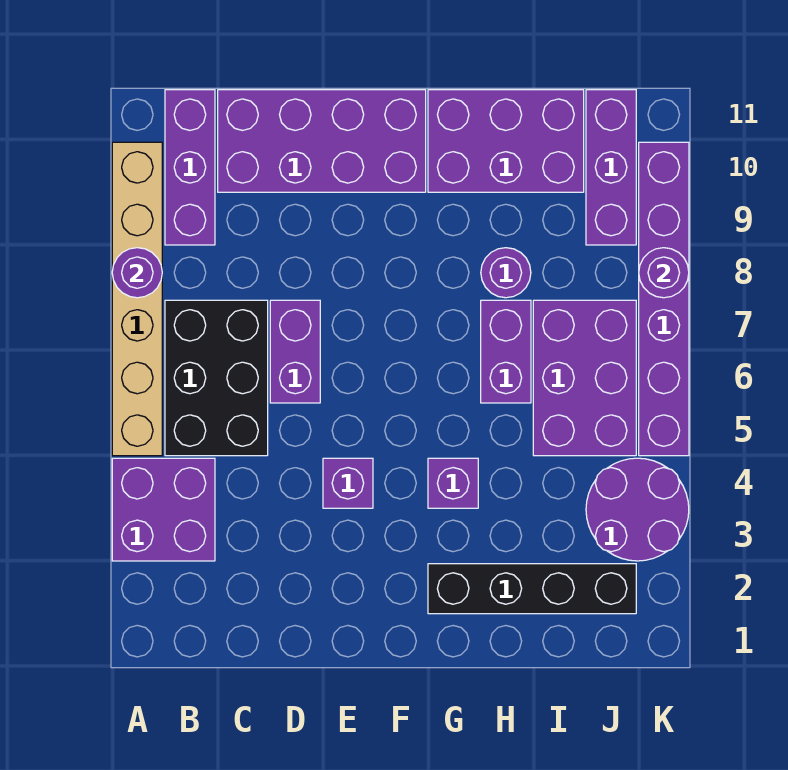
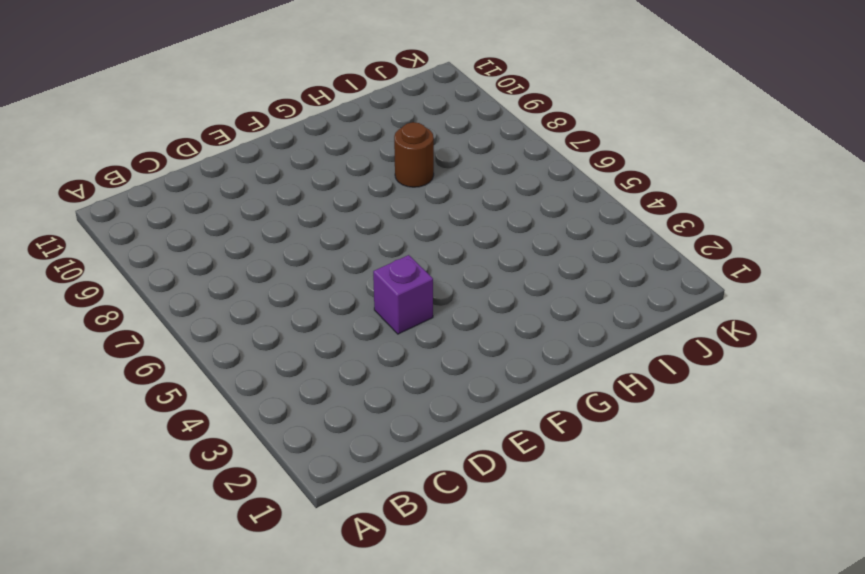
brown round brick H8 level 1 -> purple round brick H8 level 1
none -> purple brick A3:B4 level 1
none -> tan brick A5:A10 level 1
none -> black brick B5:C7 level 1

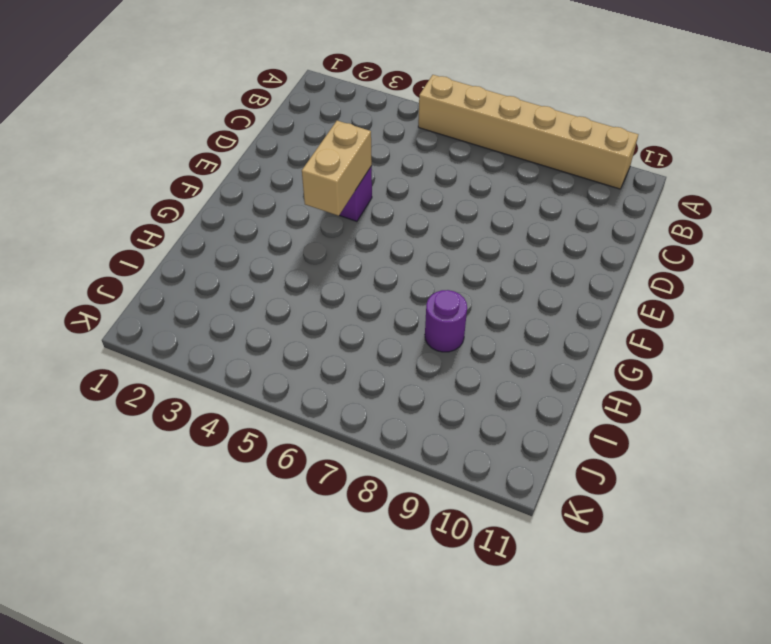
tan brick E4:F4 level 2 -> none
none -> purple brick A3:B4 level 1
none -> black brick B5:C7 level 1
none -> purple brick B9:B11 level 1

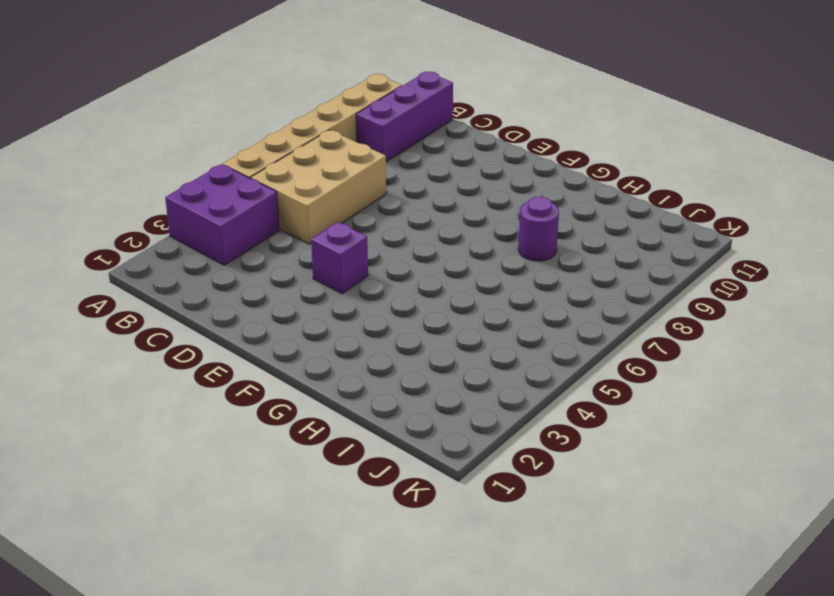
tan brick B5:C7 level 1 -> black brick B5:C7 level 1
none -> purple brick C10:F11 level 1
none -> purple brick D6:D7 level 1
none -> black brick G2:J2 level 1

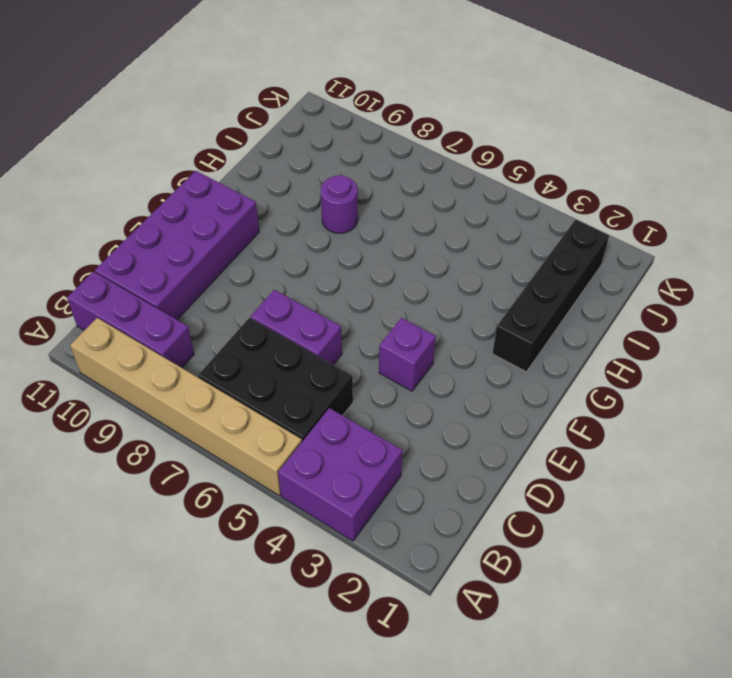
none -> purple brick G4 level 1
none -> purple brick G10:I11 level 1
none -> purple brick H6:H7 level 1

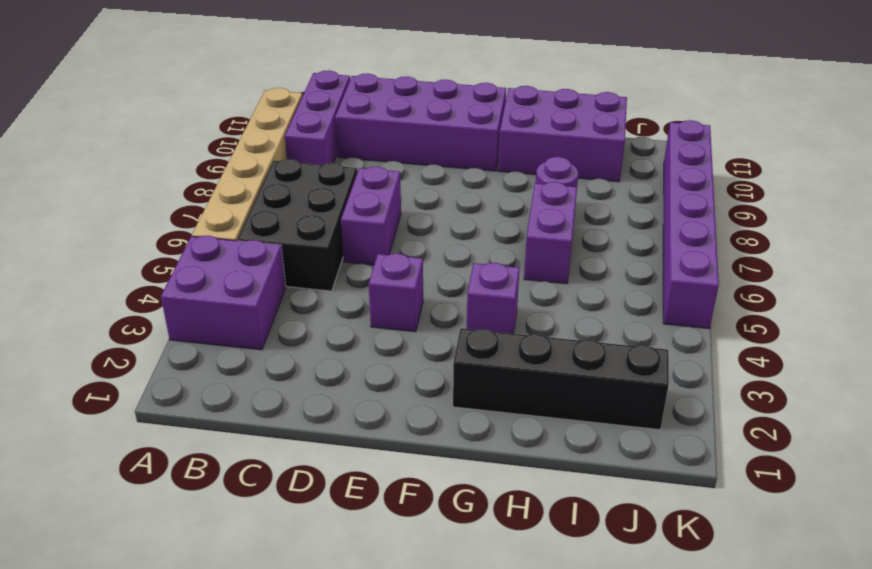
none -> purple brick I5:J7 level 1
none -> purple round brick J3:K4 level 1
none -> purple brick J9:J11 level 1

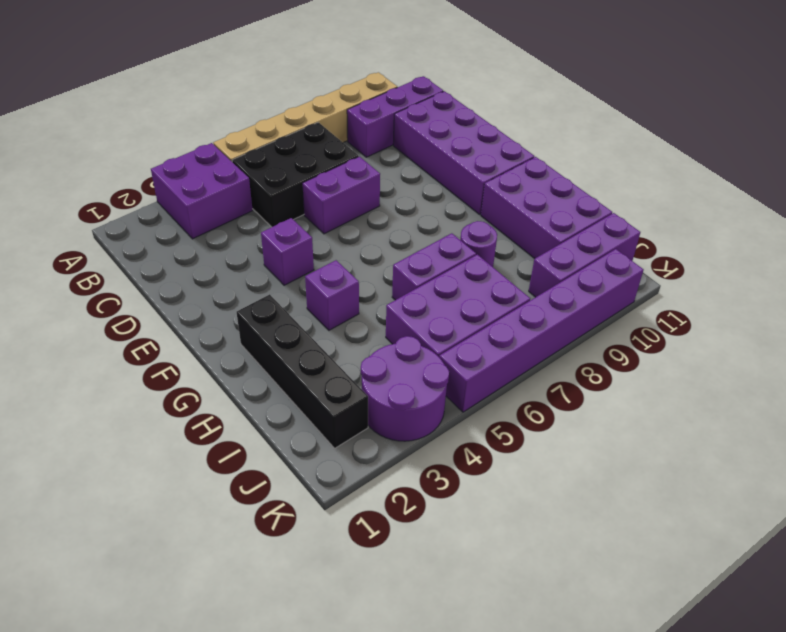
none -> purple round brick A8 level 2
none -> purple round brick K8 level 2

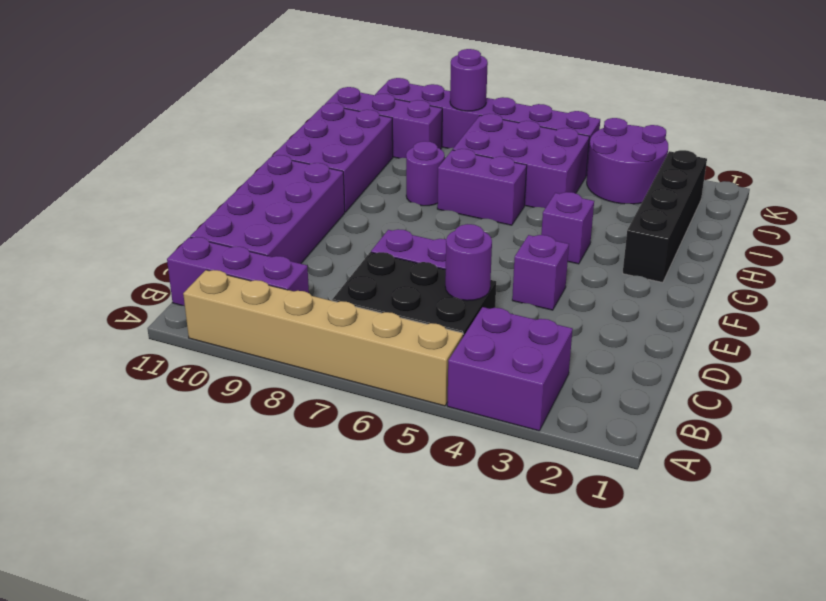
purple round brick C5 level 2 -> purple round brick A8 level 2

